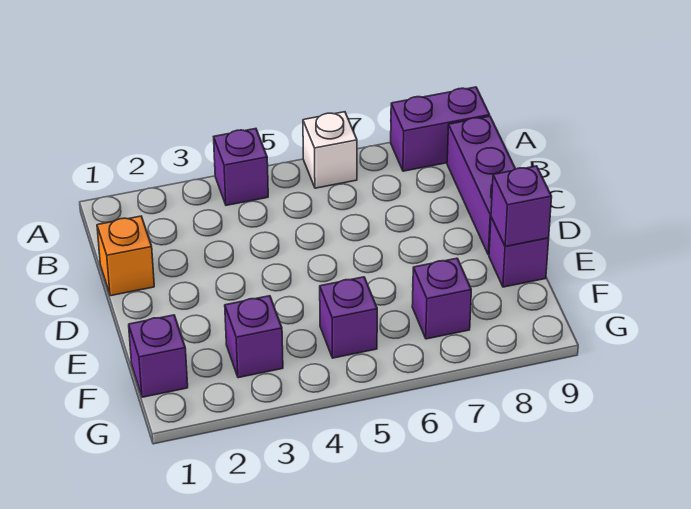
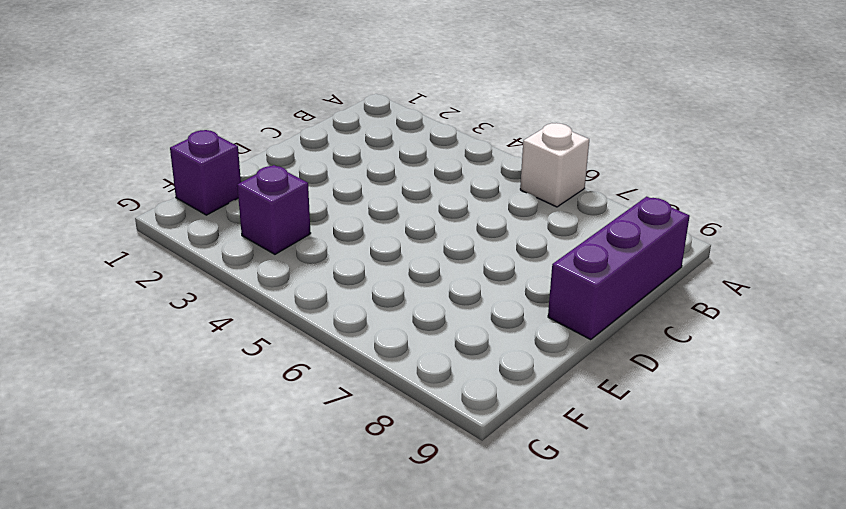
none -> purple brick A4 level 1
none -> purple brick A8:A9 level 1

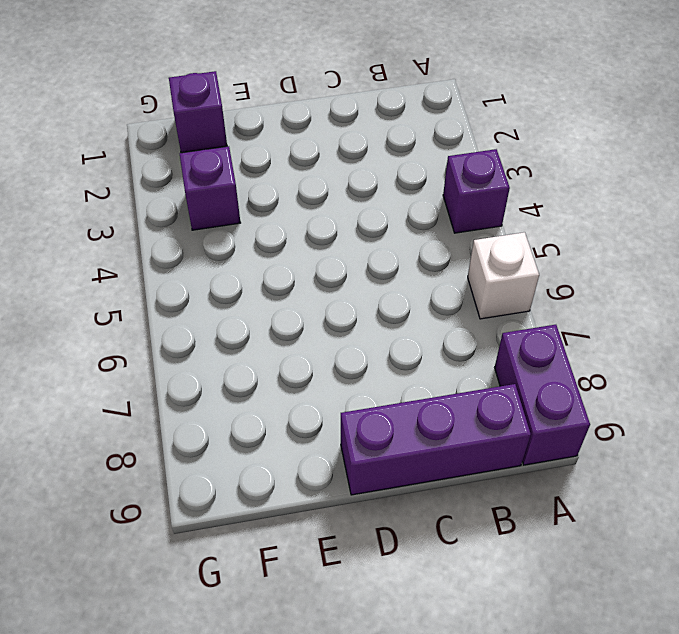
none -> orange brick C1 level 1
none -> purple brick E9 level 1

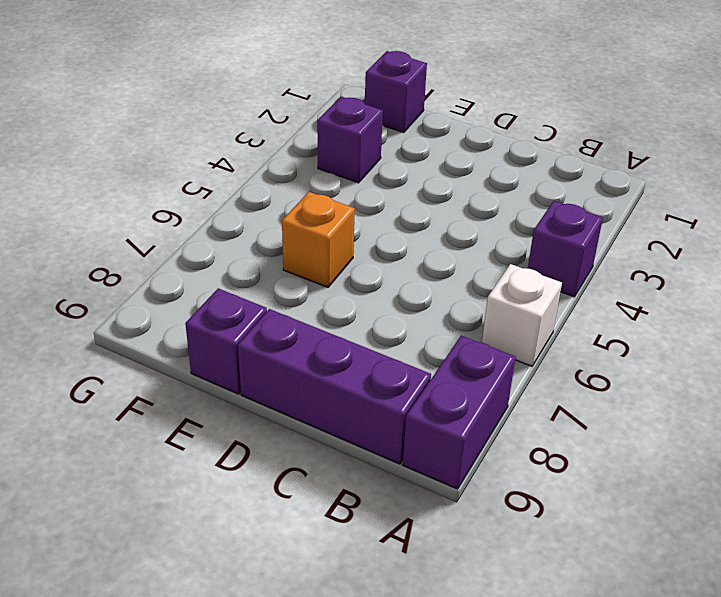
orange brick E6 level 1 -> orange brick C1 level 1
none -> purple brick F5 level 1
none -> purple brick F7 level 1

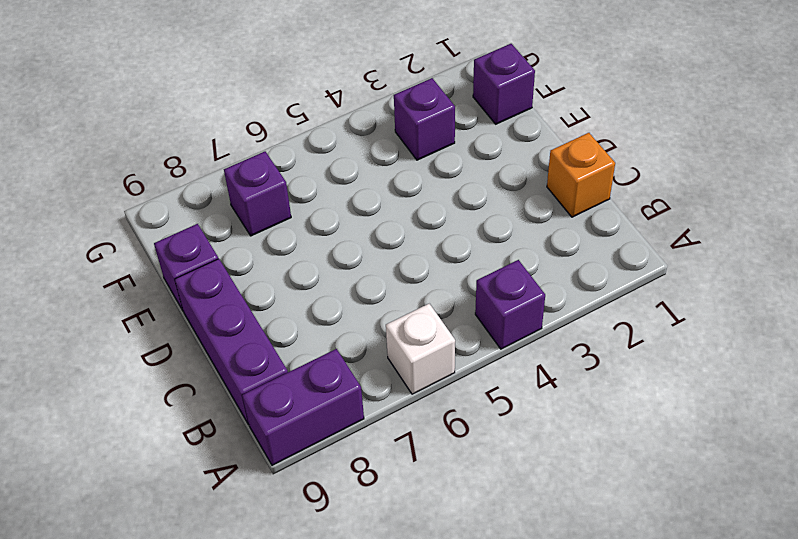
none -> purple brick F5 level 1
none -> purple brick E9 level 2

